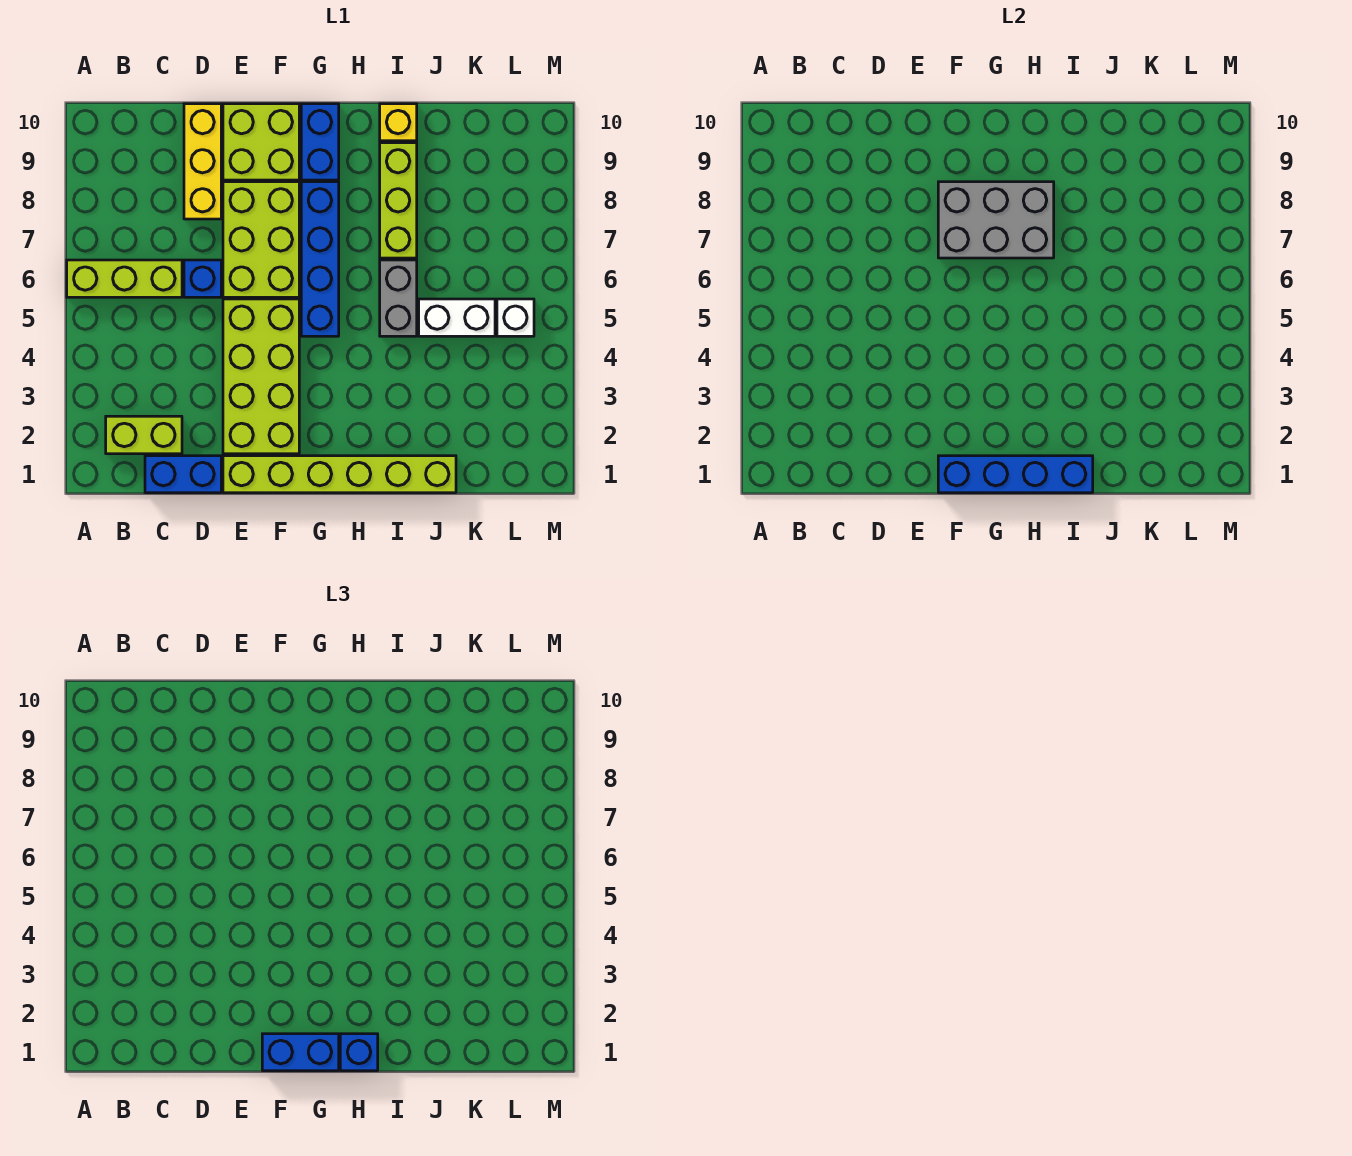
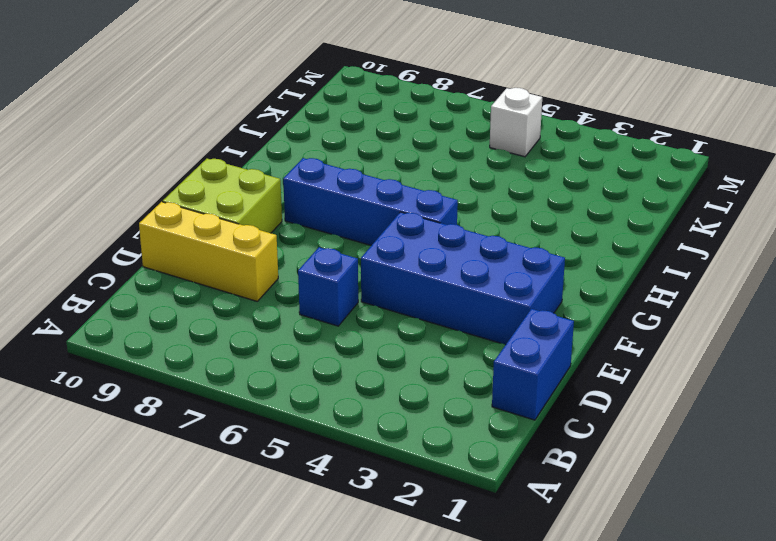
blue brick E2:F5 level 1 -> lime brick E2:F5 level 1
none -> lime brick A6:C6 level 1
none -> lime brick B2:C2 level 1
none -> lime brick E1:J1 level 1

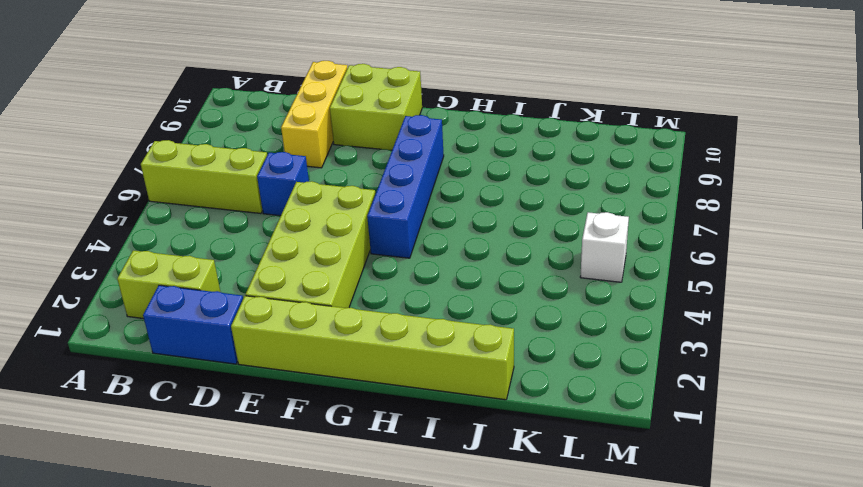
none -> lime brick E6:F8 level 1
none -> blue brick G9:G10 level 1
none -> grey brick I5:I6 level 1

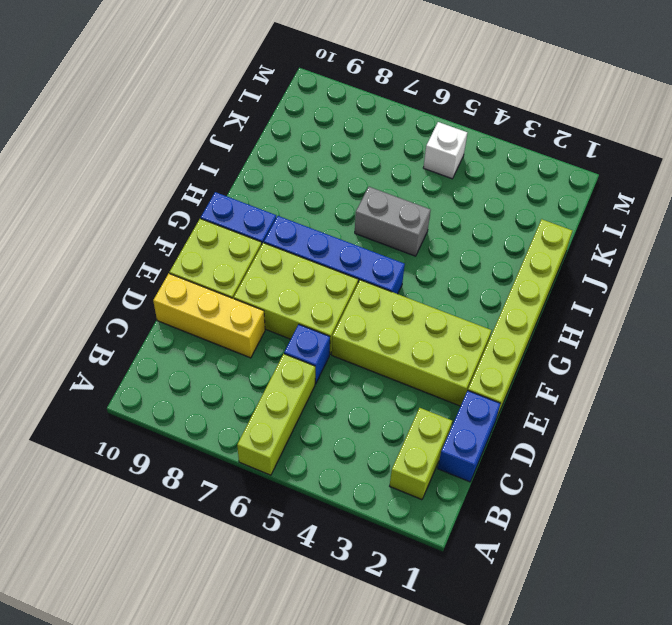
none -> lime brick I7:I9 level 1
none -> yellow brick I10 level 1
none -> white brick J5:K5 level 1

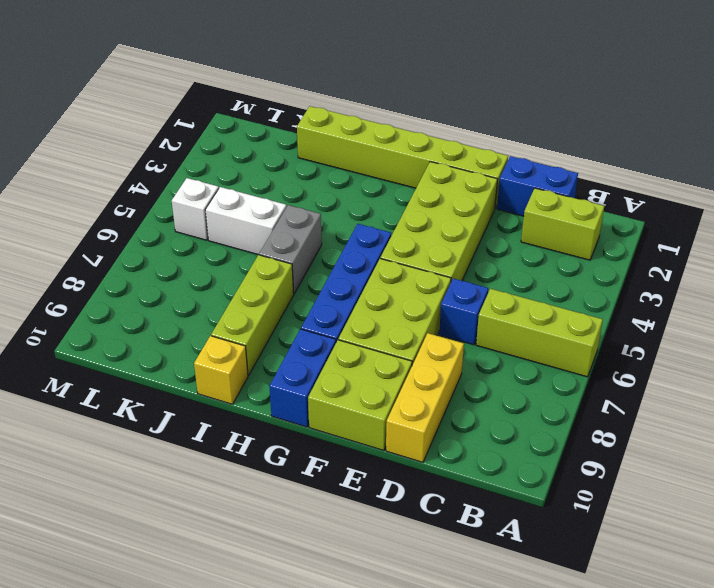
none -> blue brick F1:I1 level 2
none -> grey brick F7:H8 level 2
none -> blue brick F1:G1 level 3

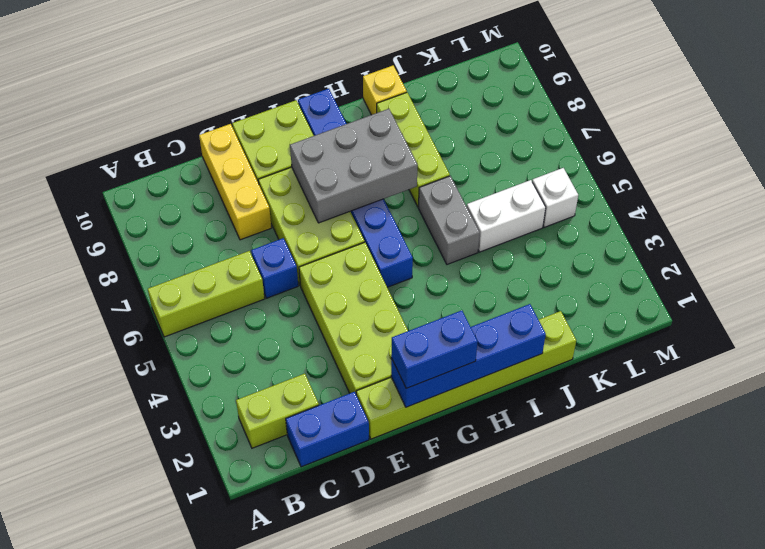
none -> blue brick H1 level 3

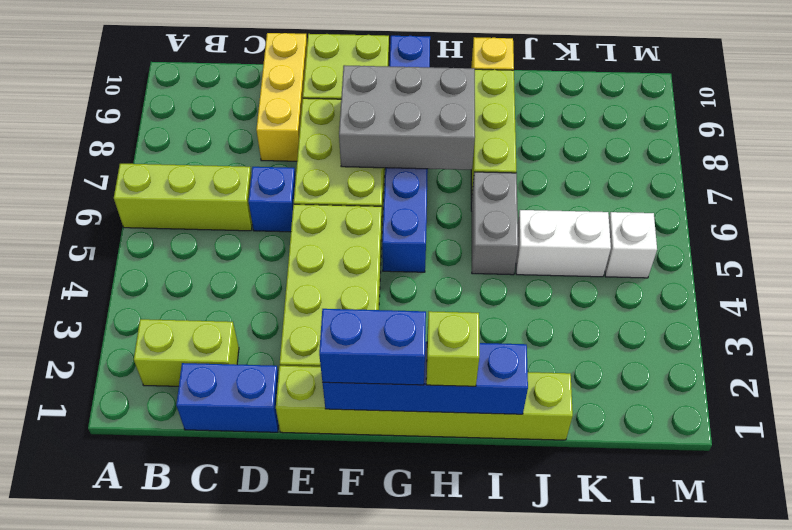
lime brick H1 level 3 -> blue brick H1 level 3

